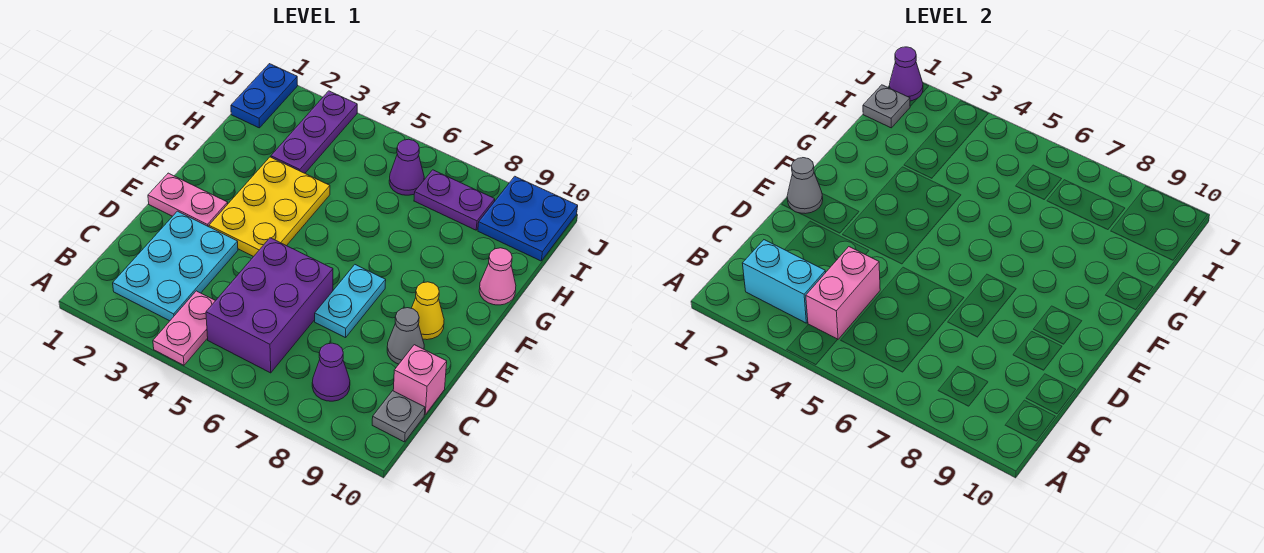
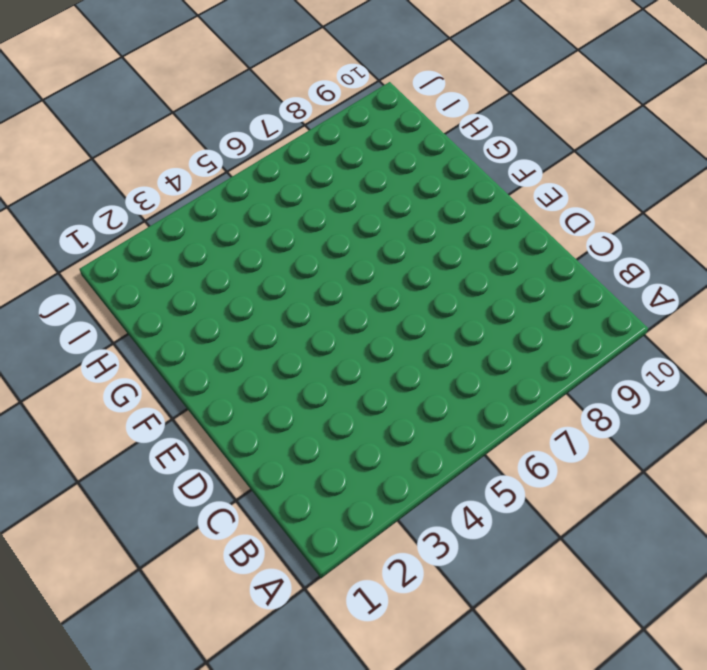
none -> pink plate A4:B4 level 1
none -> cyan plate B2:D3 level 1
none -> purple brick B5:D6 level 1

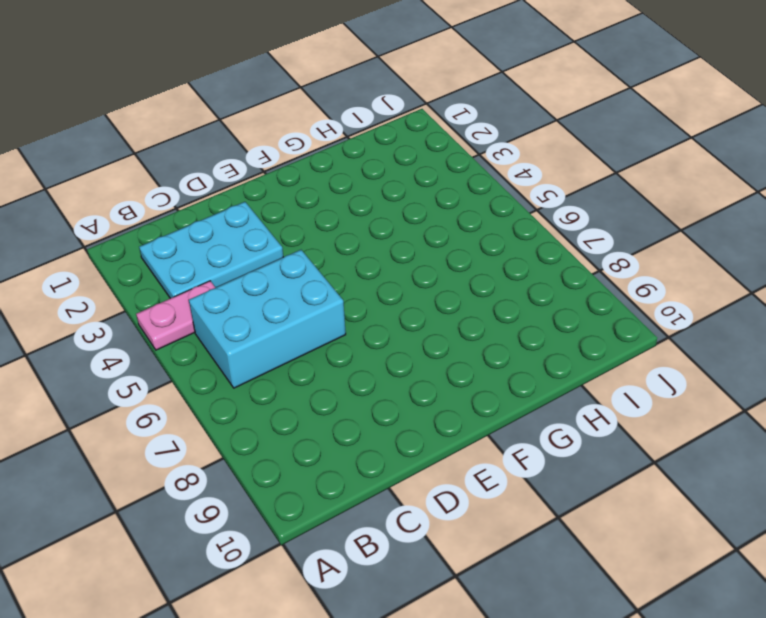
cyan brick B5:D6 level 1 -> purple brick B5:D6 level 1
none -> purple cone B8 level 1
none -> grey plate B10 level 1
none -> pink brick C10 level 1

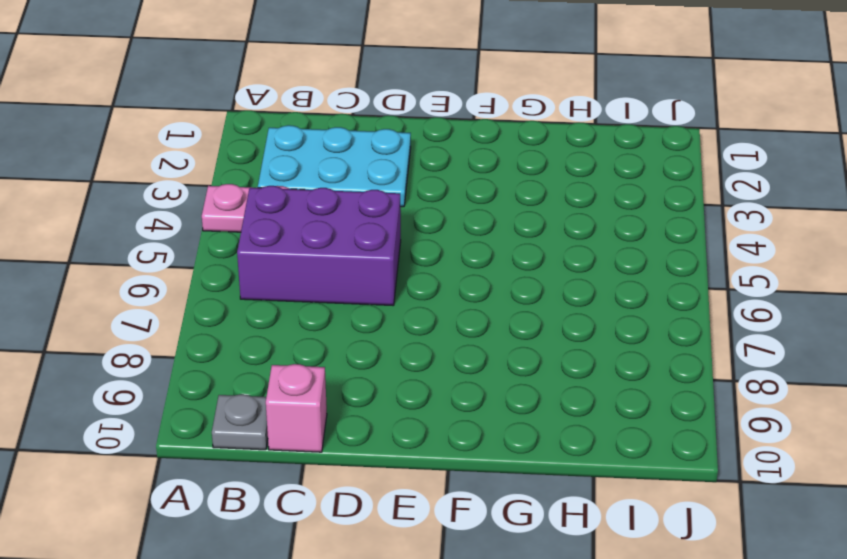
none -> purple cone B8 level 1
none -> cyan plate D7:E7 level 1
none -> grey cone D9 level 1

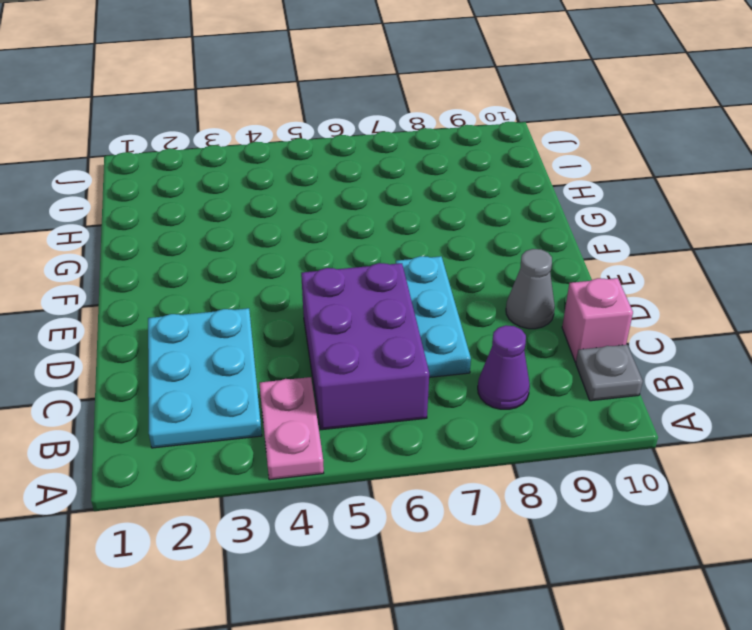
cyan plate C7:E7 level 1 -> cyan plate D7:E7 level 1
none -> pink plate E1:E2 level 1
none -> yellow plate E3:G4 level 1
none -> yellow cone E9 level 1

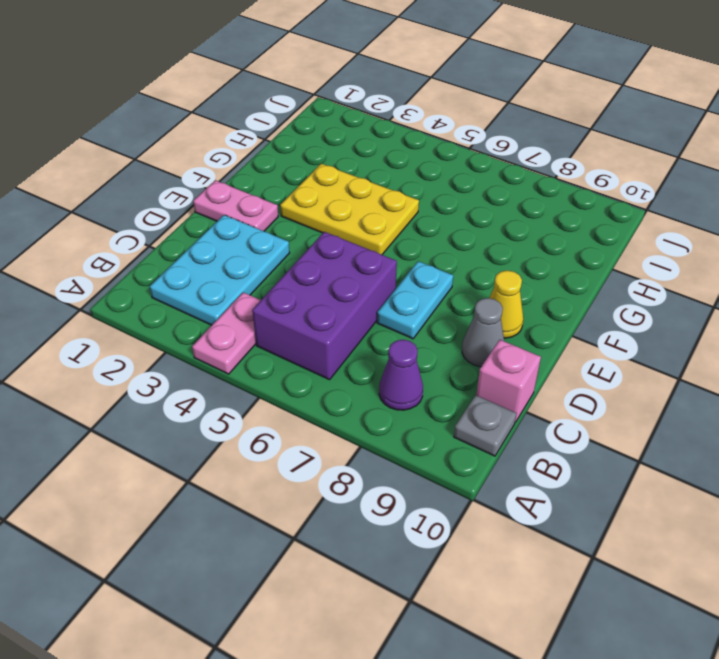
yellow plate F3:G5 level 1 -> yellow plate E3:G4 level 1
none -> pink cone G10 level 1
none -> purple plate H3:J3 level 1
none -> blue plate I1:J1 level 1

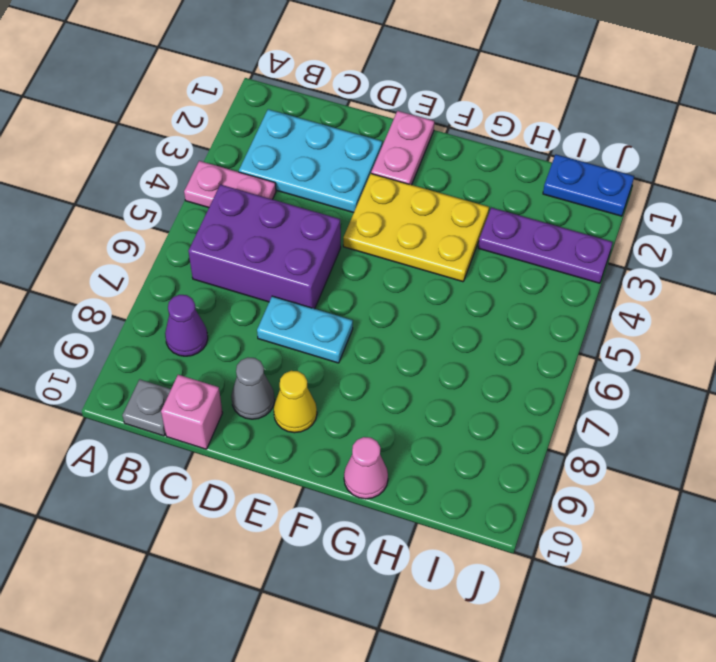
none -> purple cone I6 level 1
none -> purple plate I7:I8 level 1
none -> blue plate I9:J10 level 1

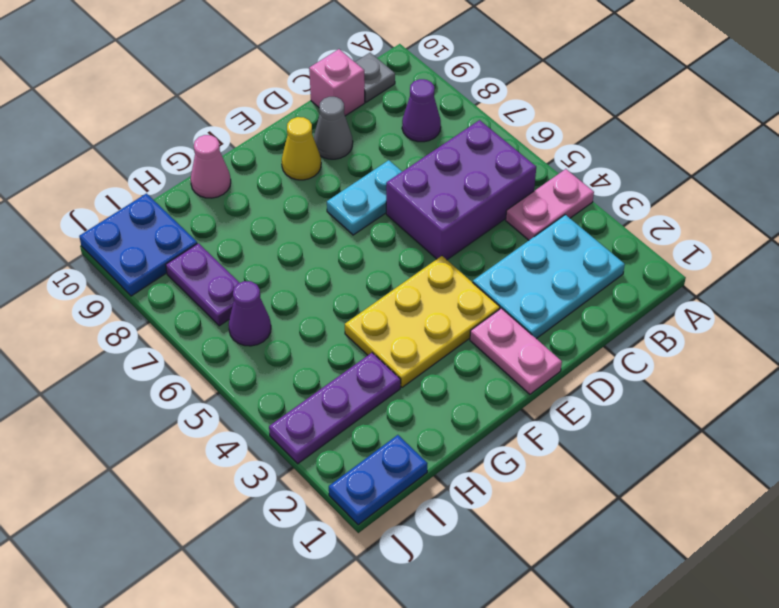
none -> cyan brick B2:B3 level 2
none -> pink brick B4:C4 level 2
none -> grey cone E1 level 2

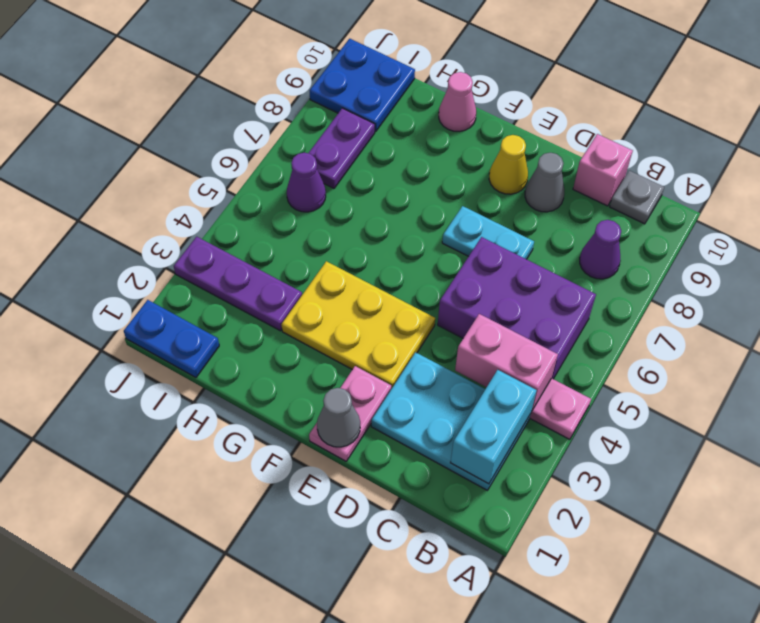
none -> grey plate I1 level 2
none -> purple cone J1 level 2

